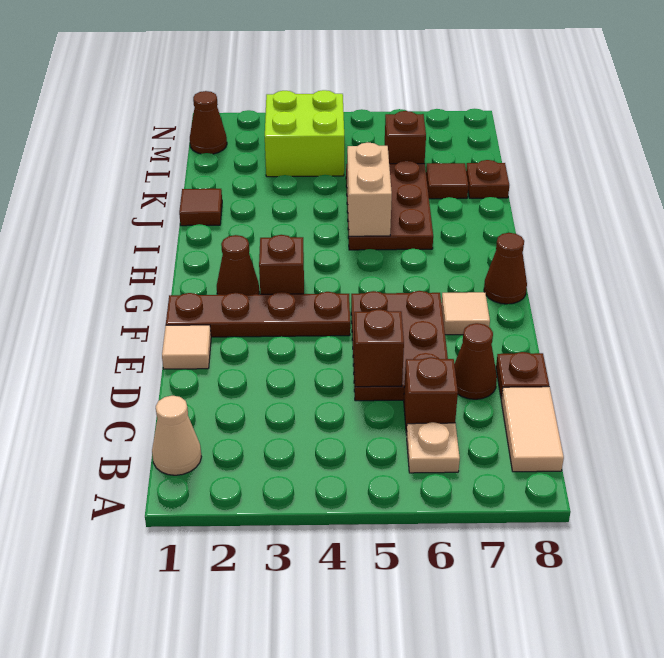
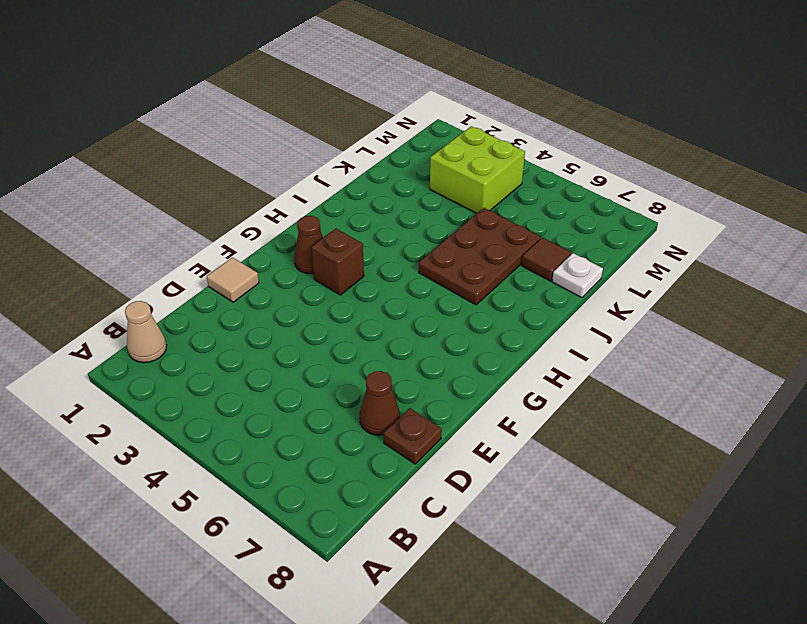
white plate K8 level 1 -> brown plate K8 level 1
none -> tan plate B6 level 1
none -> tan tile B8:C8 level 1
none -> brown brick C6 level 1

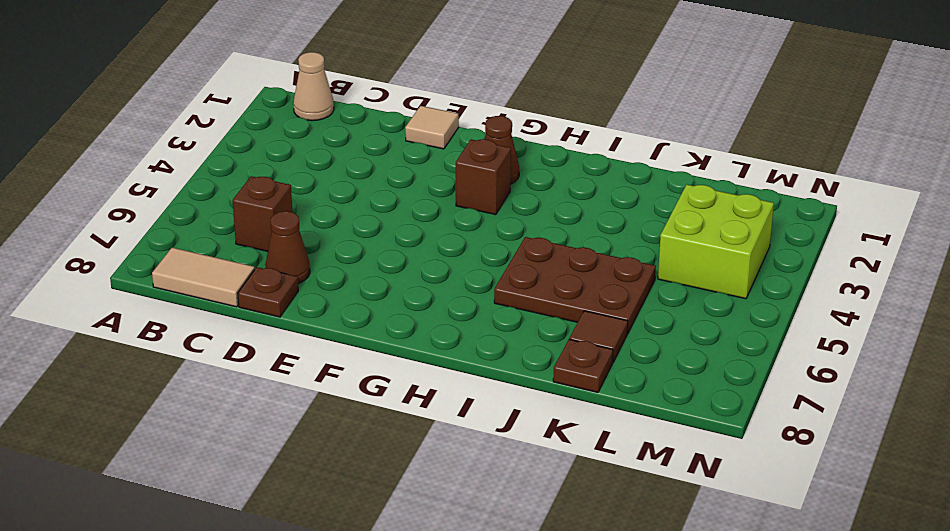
none -> tan plate B6 level 1
none -> brown plate D5:F6 level 1
none -> brown plate F1:F4 level 1

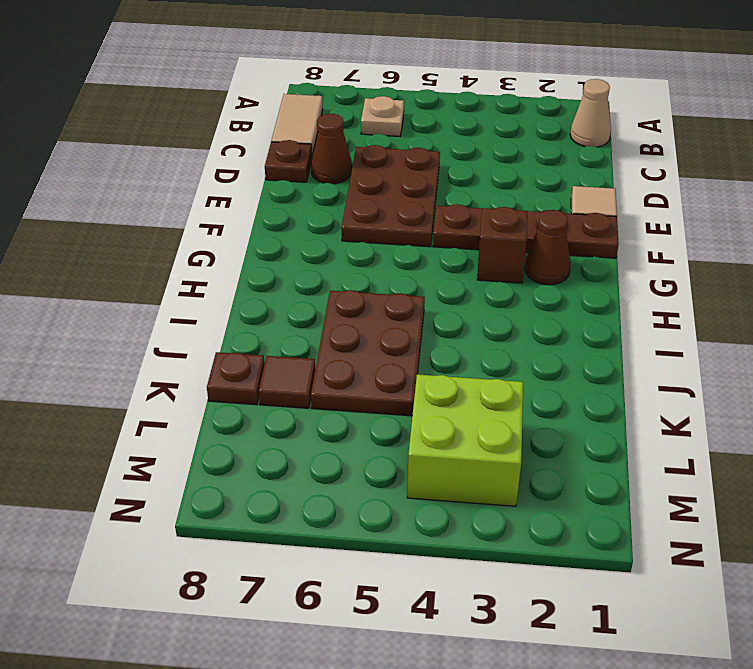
none -> brown brick C6 level 1
none -> tan tile F7 level 1
none -> brown cone G8 level 1

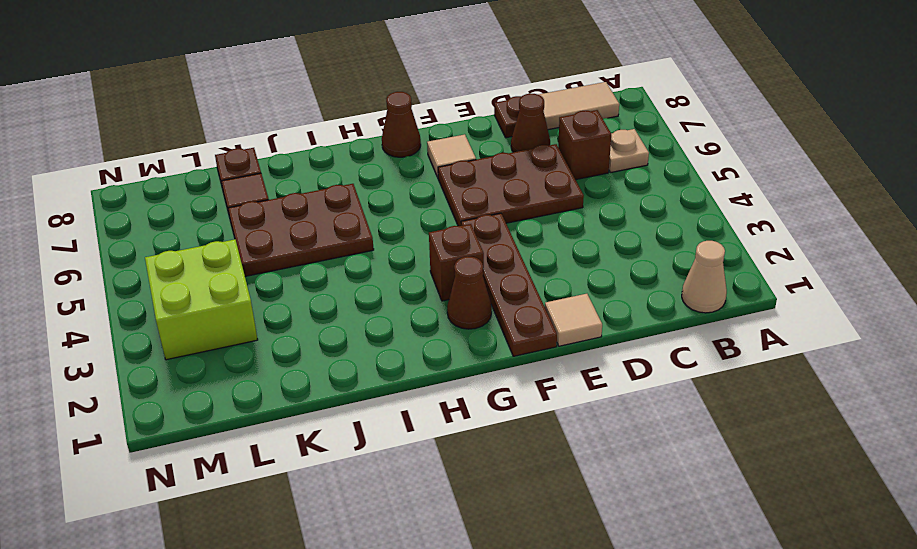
none -> brown tile J1 level 1
none -> brown brick L6 level 1
none -> brown cone M1 level 1

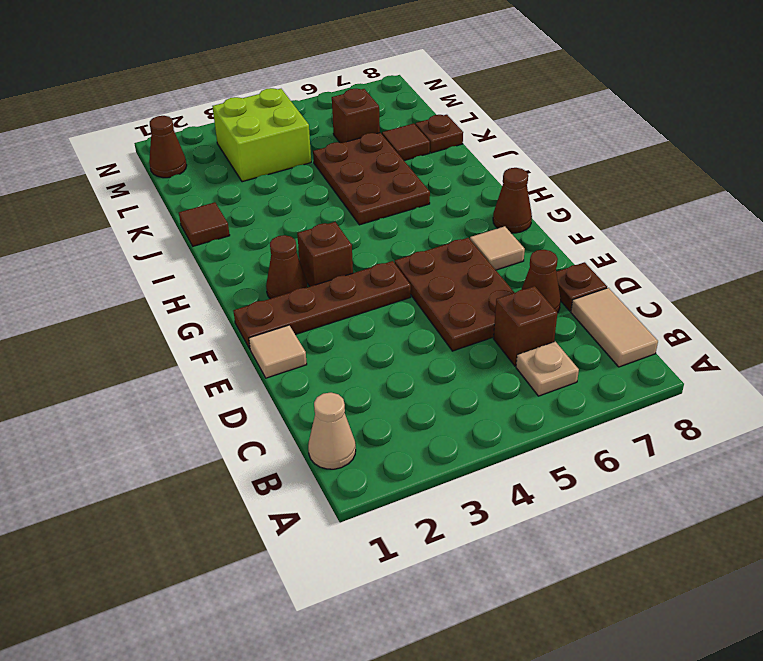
none -> brown brick D5 level 2
none -> tan brick I5:J5 level 2

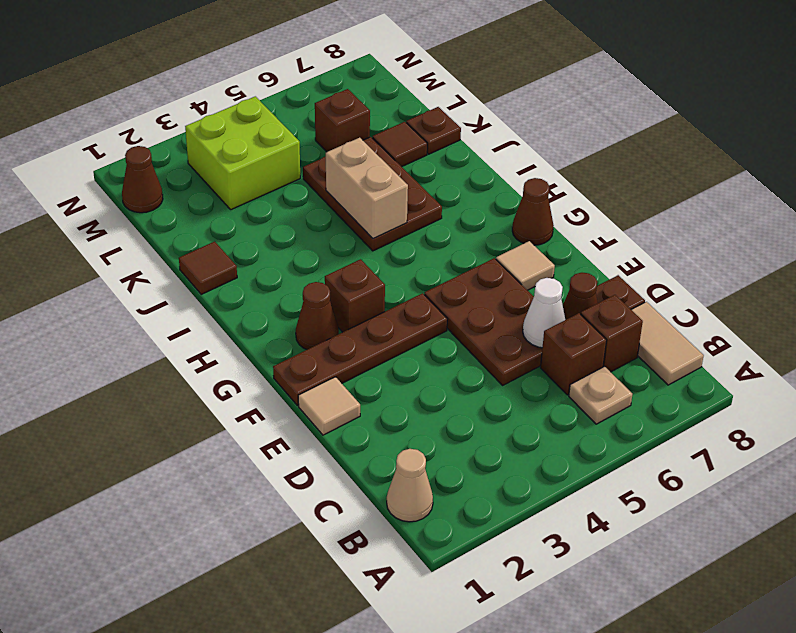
brown brick C7 level 1 -> brown brick D5 level 2
white cone D6 level 2 -> none

